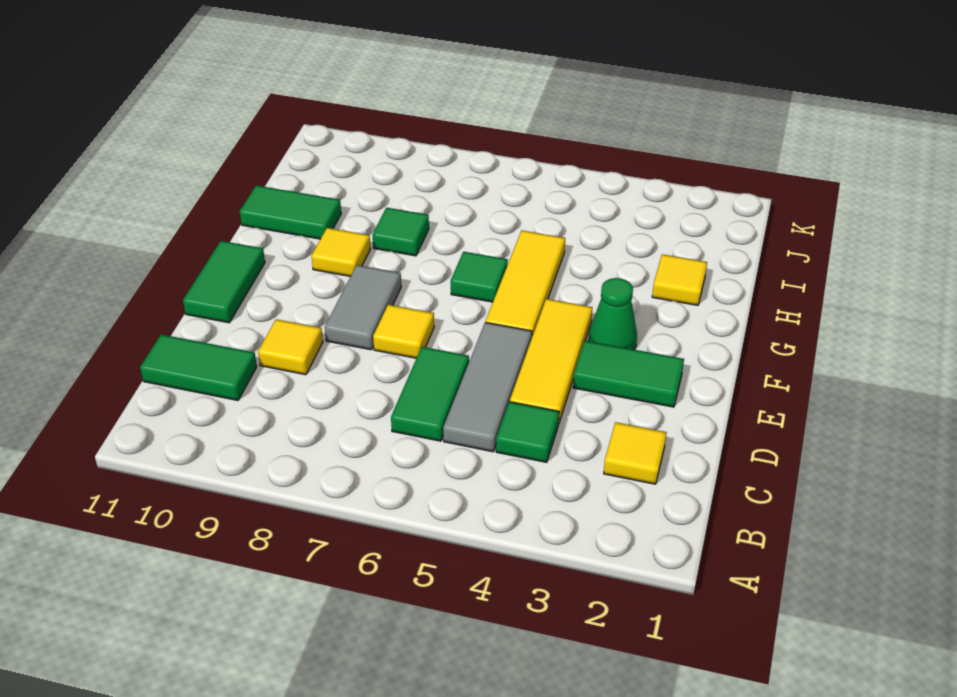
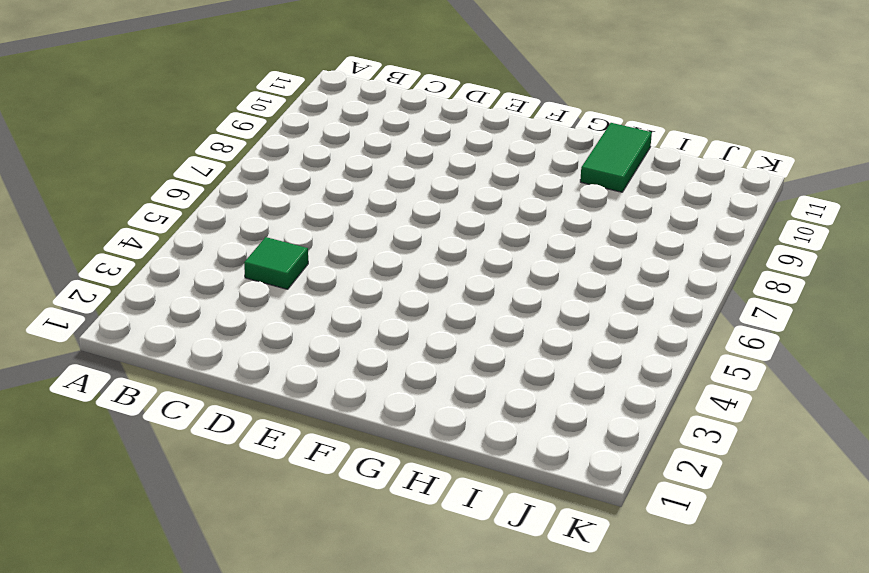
none -> yellow tile C2 level 1
none -> grey tile C5:E5 level 1
none -> green tile C6:D6 level 1

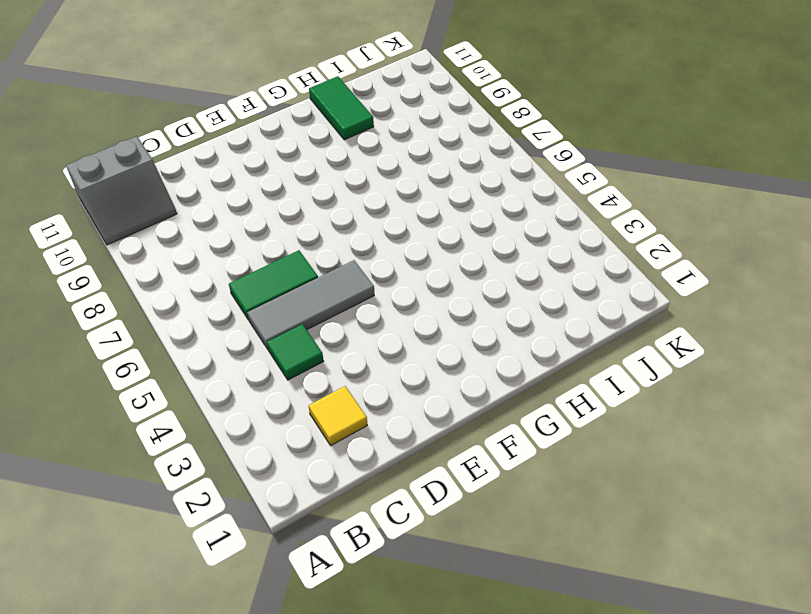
grey slope A10:B11 level 1 top 11 -> none
none -> green tile C10:C11 level 1
none -> yellow tile D4:F4 level 1
none -> yellow tile D9 level 1

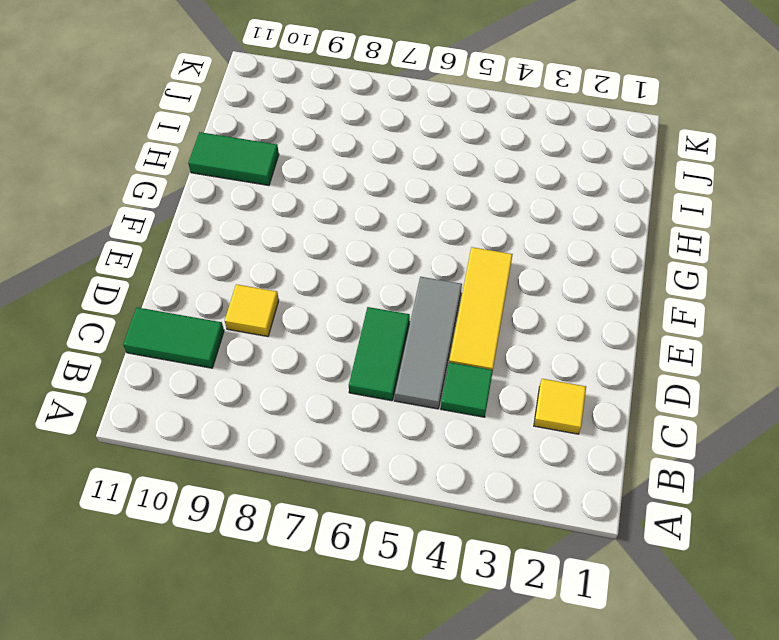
none -> green tile E2:E3 level 1
none -> yellow tile E7 level 1
none -> grey tile E8:F8 level 1

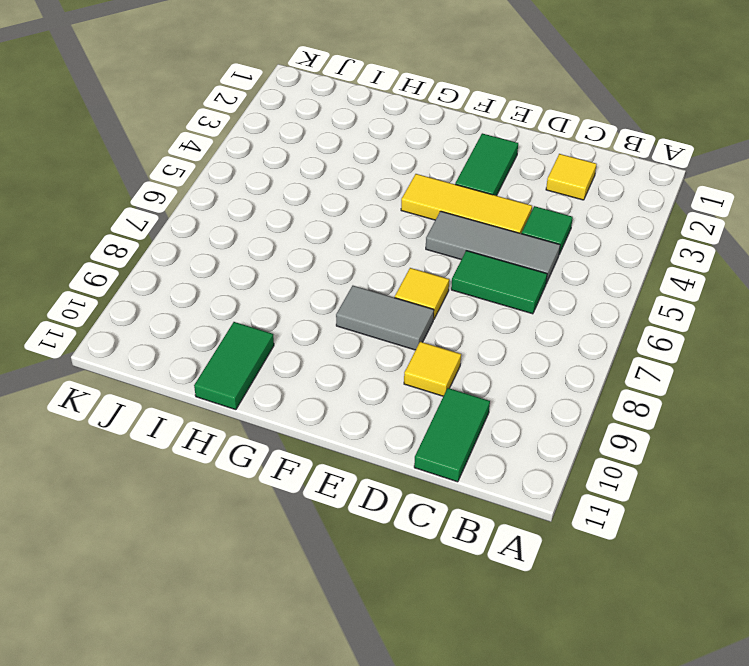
none -> green tile E11:F11 level 1
none -> green cone F3 level 1
none -> yellow tile F5:H5 level 1

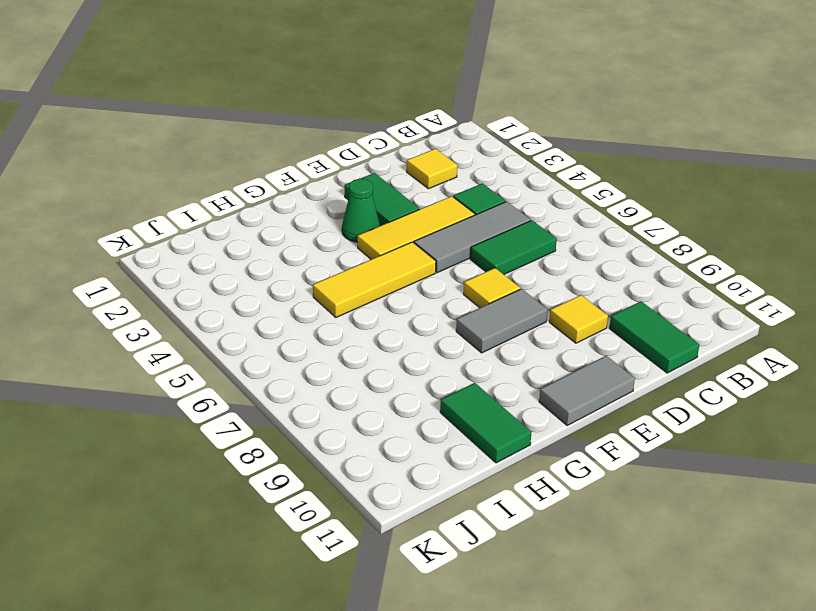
grey tile E11:F11 level 1 -> green tile E11:F11 level 1
none -> green tile G6 level 1
none -> yellow tile G9 level 1
none -> yellow tile H2 level 1

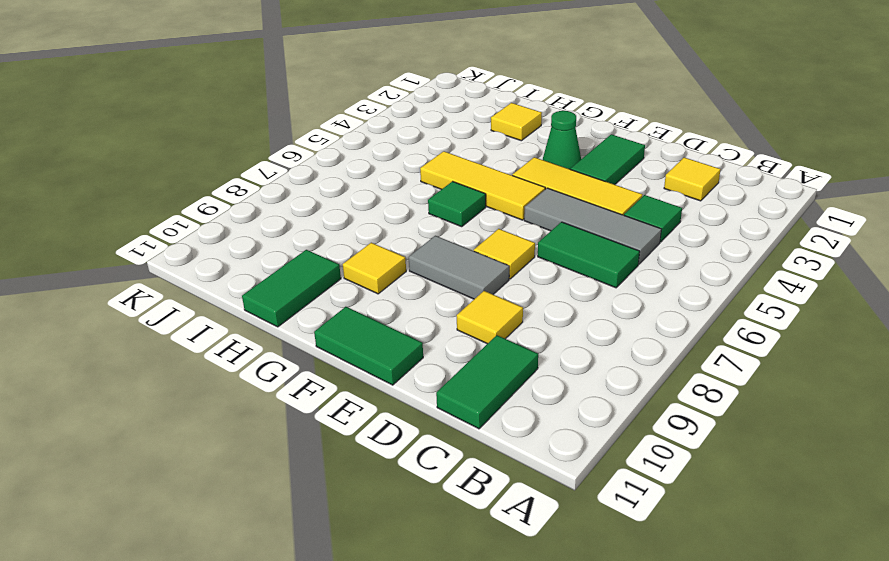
none -> green tile H8 level 1

